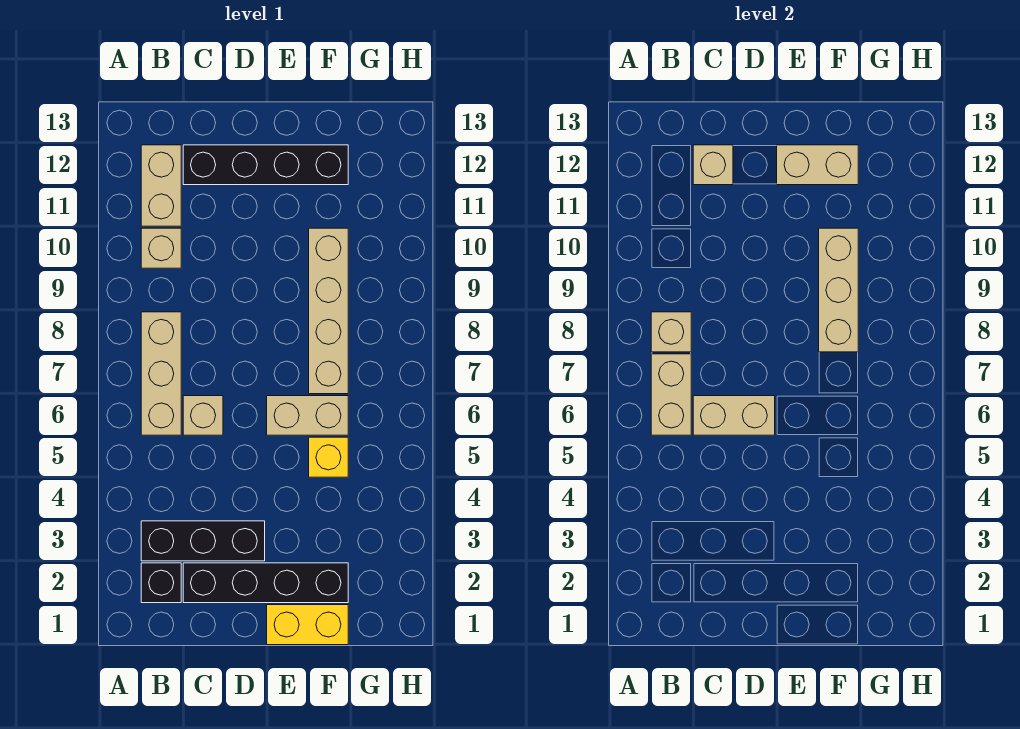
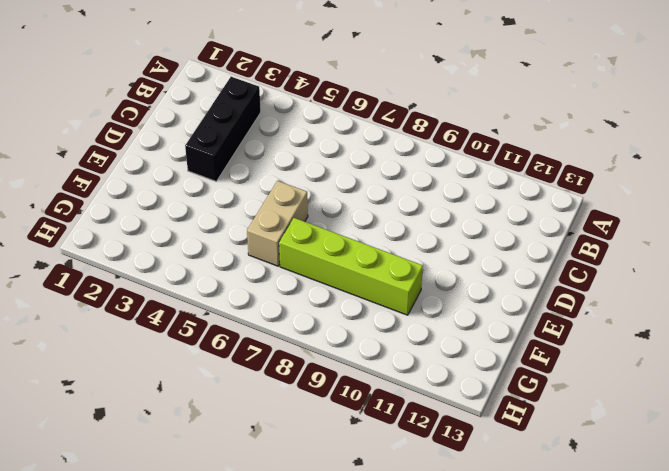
lime brick F7:F10 level 1 -> tan brick F7:F10 level 1
none -> black brick B2 level 1
none -> tan brick B6:B8 level 1
none -> tan brick B10 level 1

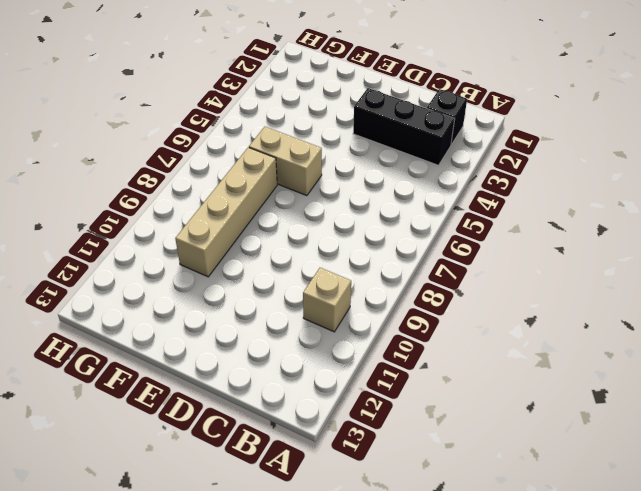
none -> tan brick B6:B8 level 1
none -> tan brick B11:B12 level 1
none -> black brick C2:F2 level 1

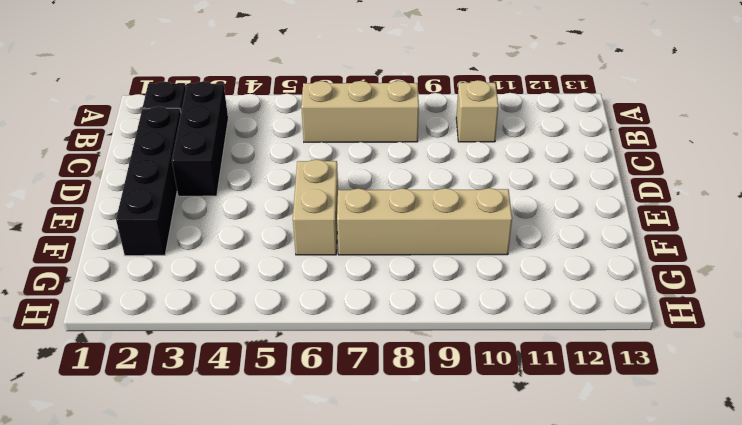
none -> tan brick B11:B12 level 1
none -> tan brick C6 level 1
none -> black brick C12:F12 level 1

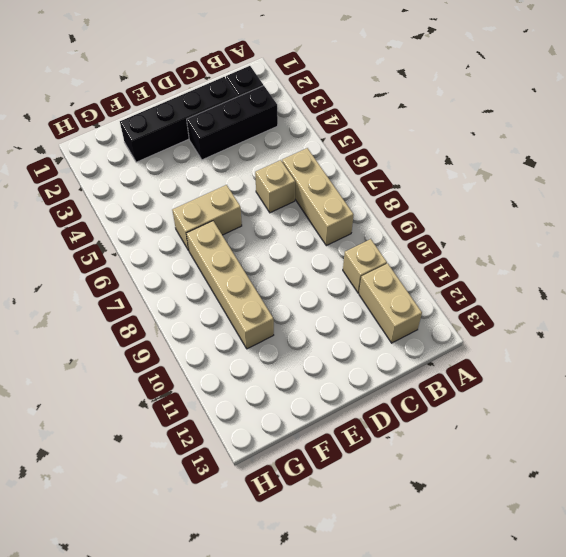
none -> black brick C12:F12 level 1
none -> yellow brick E1:F1 level 1
none -> yellow brick F5 level 1

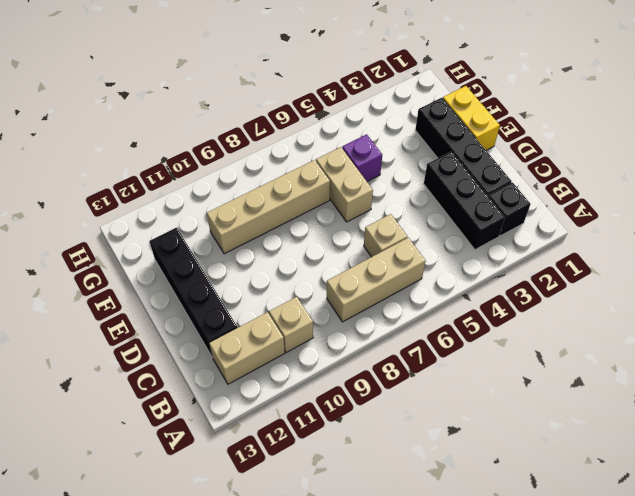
purple brick F5 level 1 -> yellow brick F5 level 1
none -> tan brick B6:B7 level 2
none -> tan brick B8 level 2
none -> tan brick C6:D6 level 2

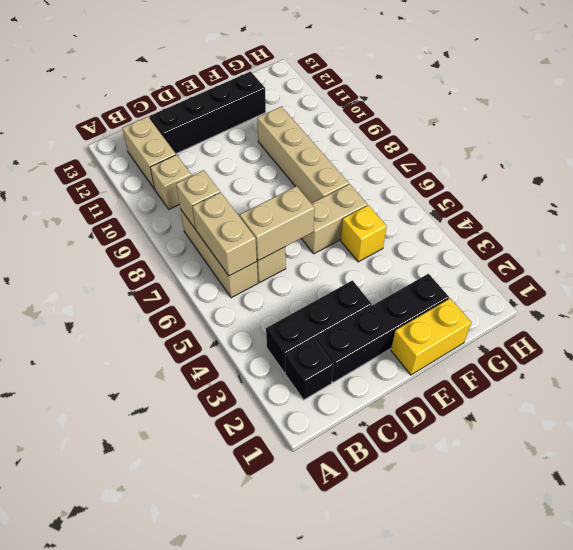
none -> tan brick C12 level 2
none -> tan brick E12:F12 level 2
none -> tan brick F8:F10 level 2

